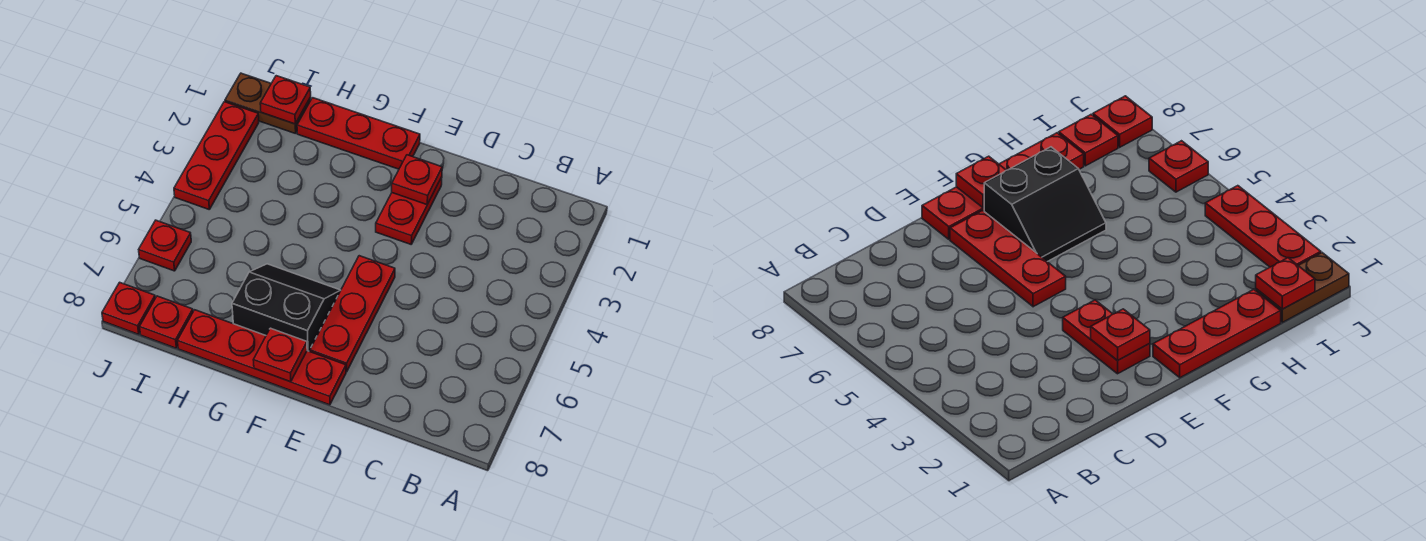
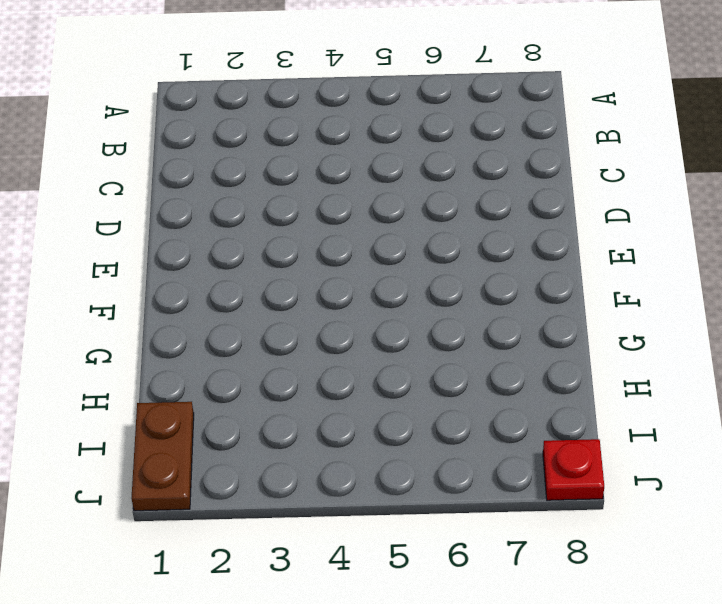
none -> red plate E2:E3 level 1
none -> red plate E5:E7 level 1
none -> red plate E8:H8 level 1

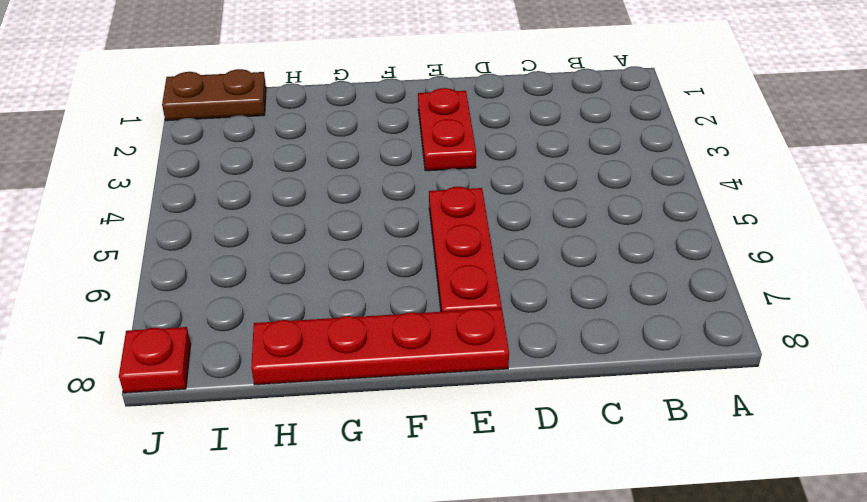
none -> red plate F1:H1 level 1
none -> black slope F6:G7 level 1 top 7
none -> red plate I8 level 1

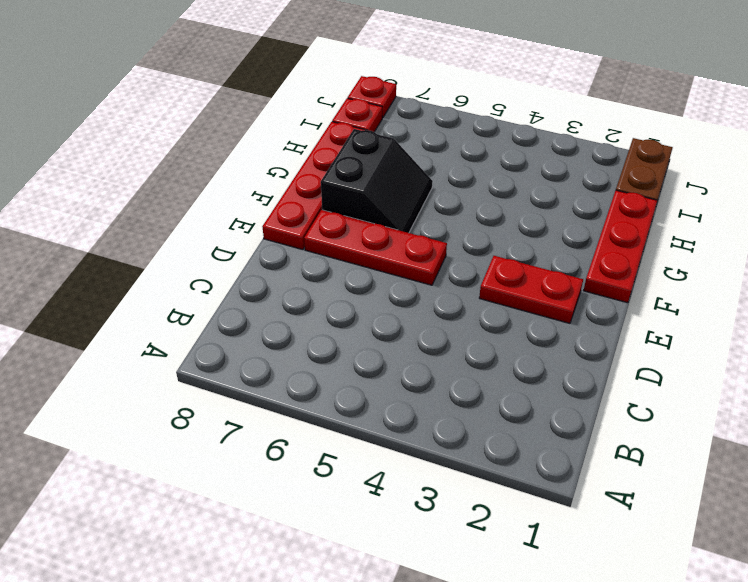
none -> red plate J2:J4 level 1
none -> red plate J6 level 1
none -> red plate E2 level 2

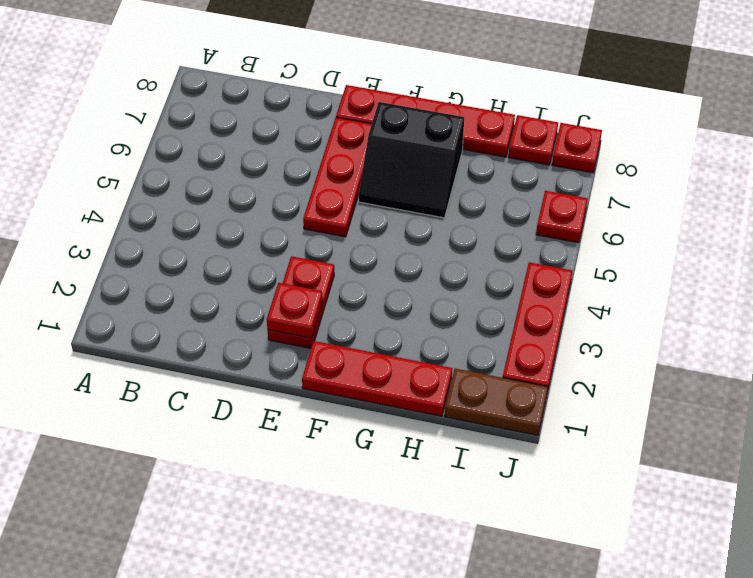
none -> red plate F8 level 2
none -> red plate I1 level 2

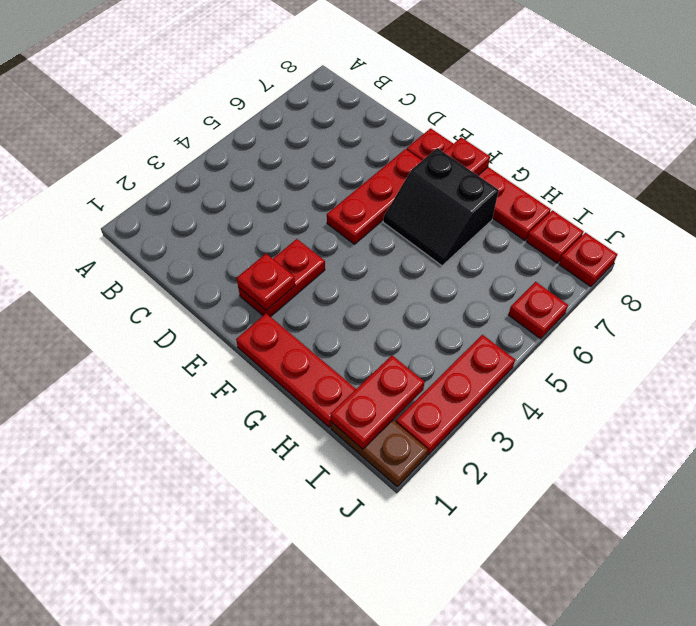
red plate I1:I2 level 2 -> red plate I1 level 2

